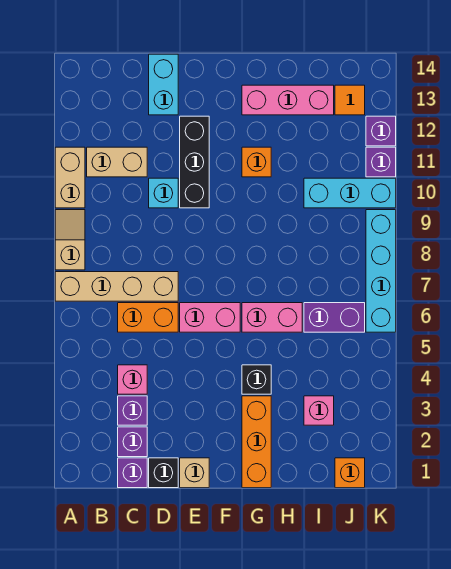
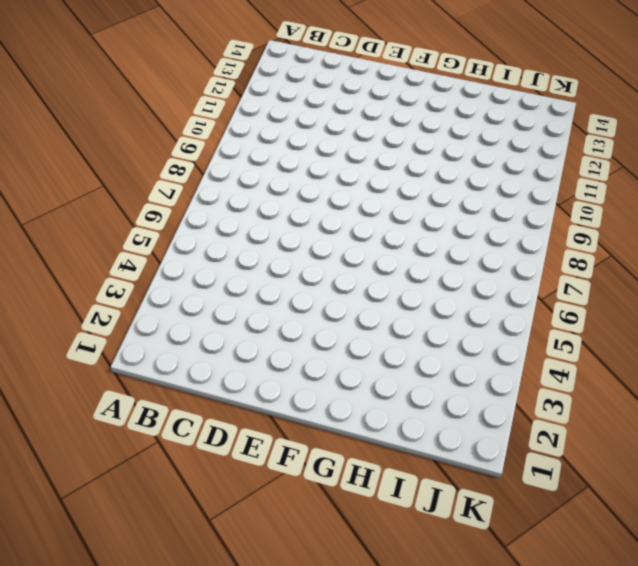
none -> tan brick A7:D7 level 1
none -> tan slope A8:A9 level 1 top 8
none -> tan brick A10:A11 level 1

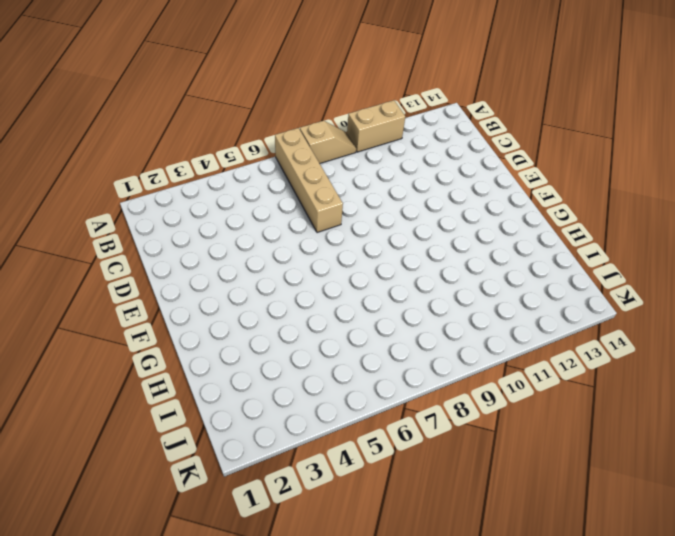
none -> tan brick B11:C11 level 1
none -> purple brick C1 level 1
none -> purple brick C2 level 1

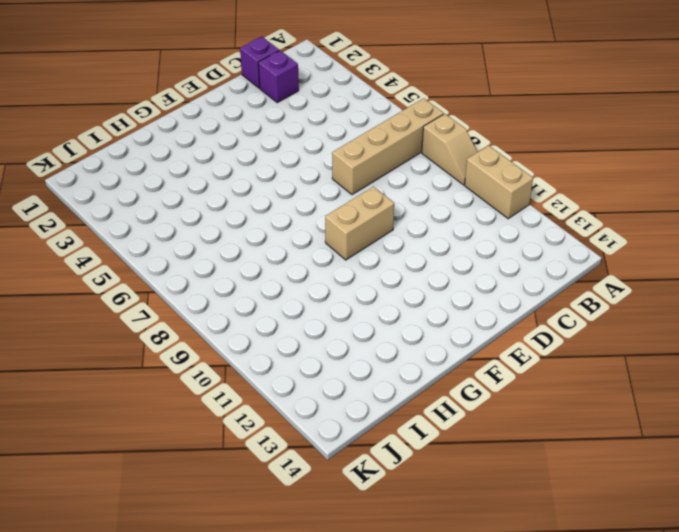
tan brick E9:F9 level 1 -> tan brick B11:C11 level 1
none -> purple brick C3 level 1
none -> pink brick C4 level 1
none -> orange brick C6:D6 level 1

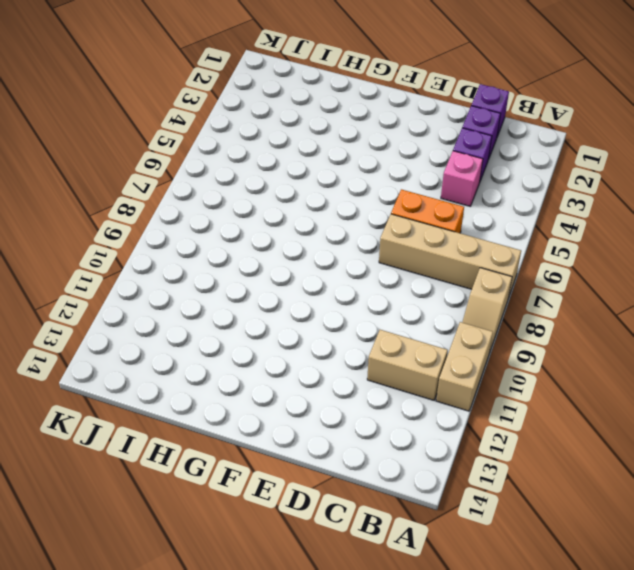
none -> black brick D1 level 1
none -> cyan brick D10 level 1
none -> cyan brick D13:D14 level 1

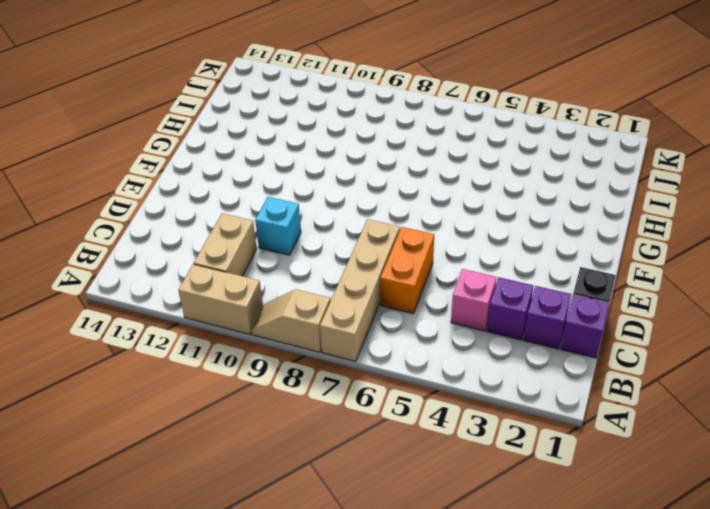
none -> cyan brick D13:D14 level 1
none -> tan brick E1 level 1
none -> pink brick E6:F6 level 1

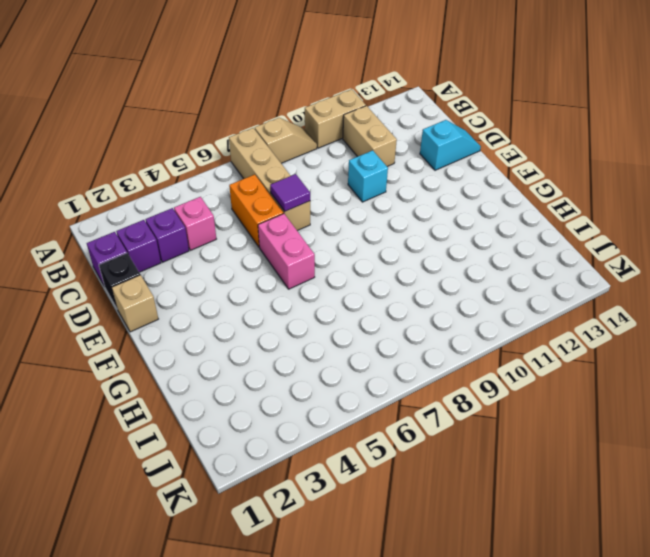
purple tile D7 level 2 -> none
cyan slope D13:D14 level 1 top 13 -> cyan brick D13:D14 level 1
none -> black brick E10:E12 level 1
none -> orange brick G1:G3 level 1
none -> black brick G4 level 1

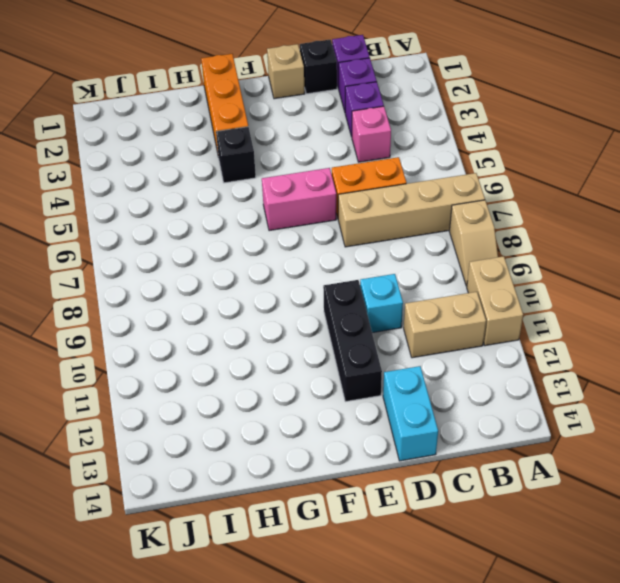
none -> pink brick G6:H6 level 1
none -> orange brick G11 level 1
none -> pink brick G13:I13 level 1

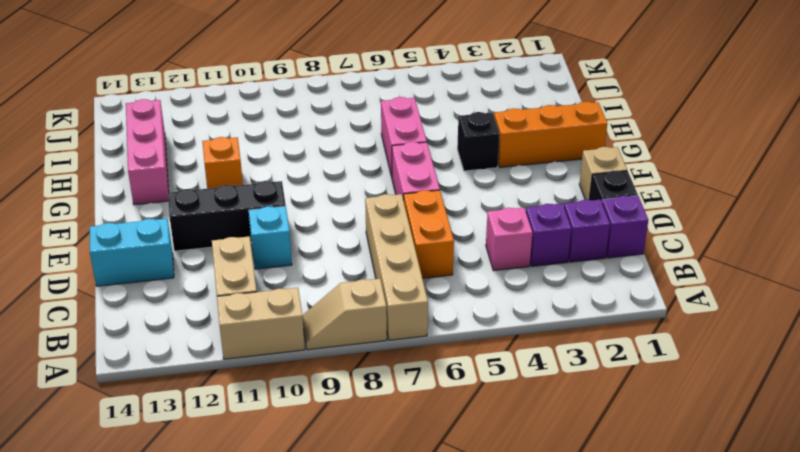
none -> pink brick I3 level 1
none -> purple brick I6:J6 level 1
none -> cyan brick I10:K10 level 1

